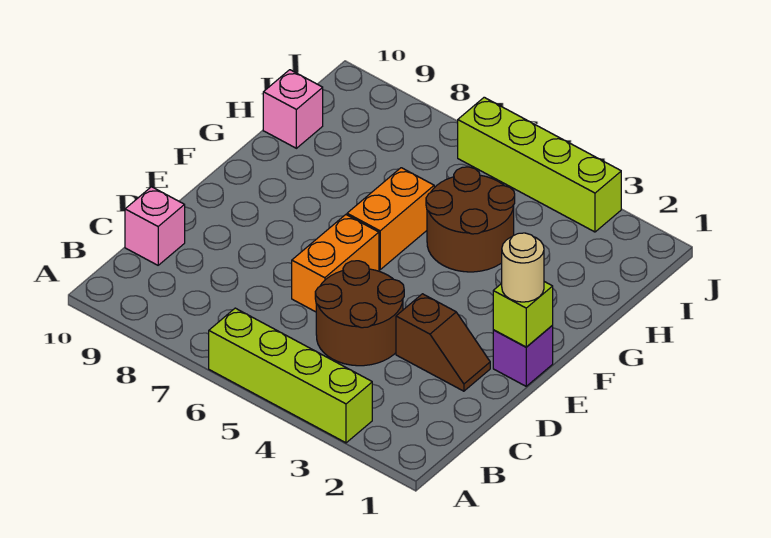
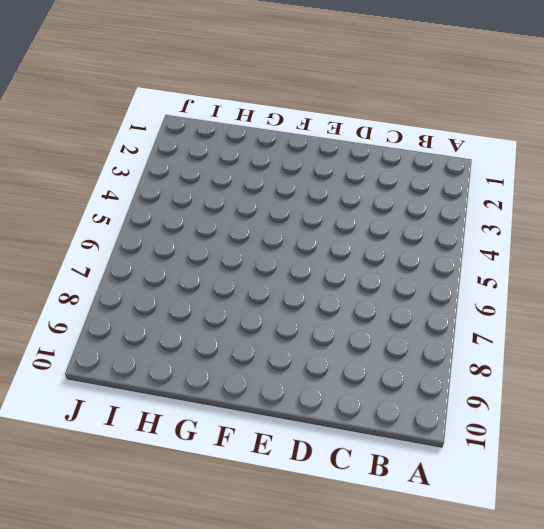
none -> lime brick A3:A6 level 1
none -> brown round brick C4:D5 level 1
none -> pink brick C10 level 1

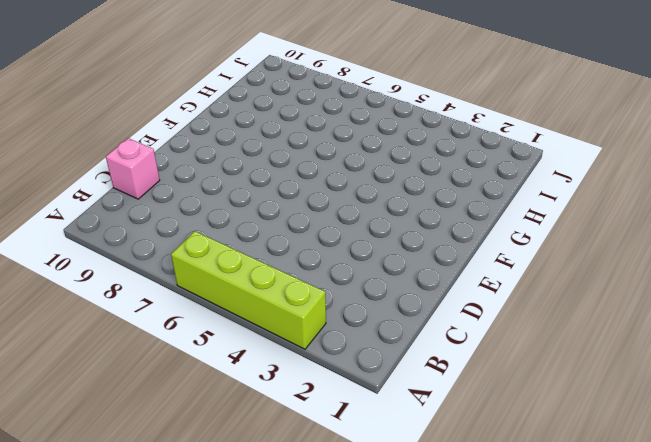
none -> brown round brick C4:D5 level 1
none -> brown slope D2:D3 level 1 top 3
none -> orange brick D6:E6 level 1

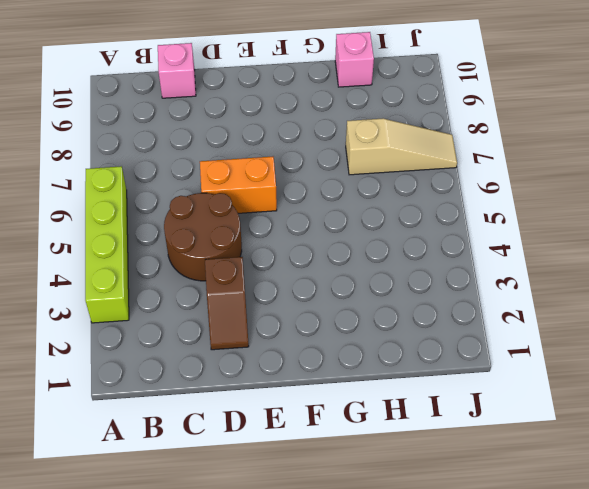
tan slope H7:J7 level 1 top H -> none
none -> purple brick E1 level 1
none -> orange brick F6:G6 level 1
none -> brown round brick G4:H5 level 1

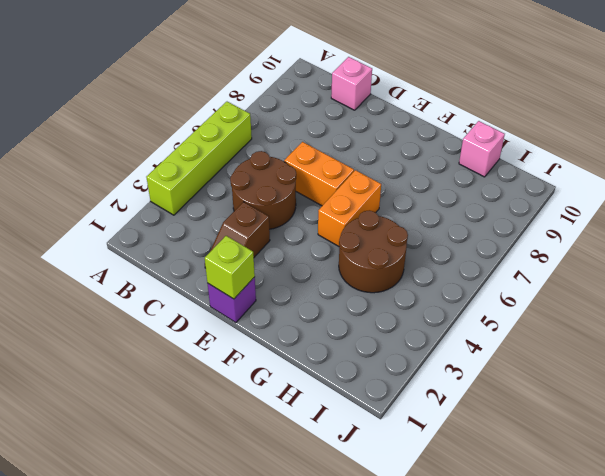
orange brick F5:F6 level 1 -> orange brick F6:G6 level 1
none -> lime brick J3:J6 level 1
none -> tan round brick E1 level 3

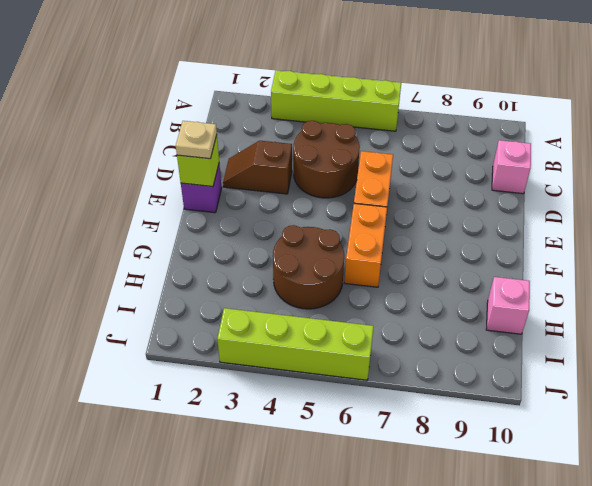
tan plate E1 level 3 -> tan round brick E1 level 3

